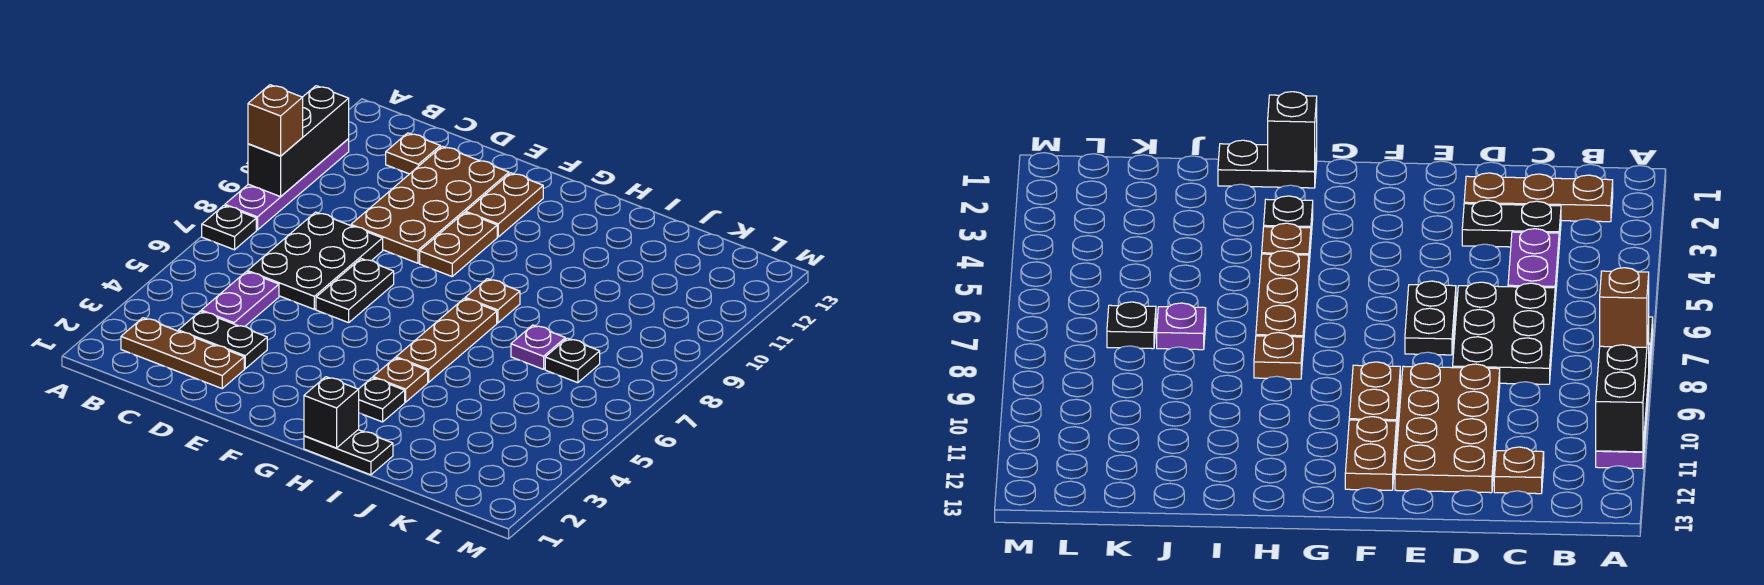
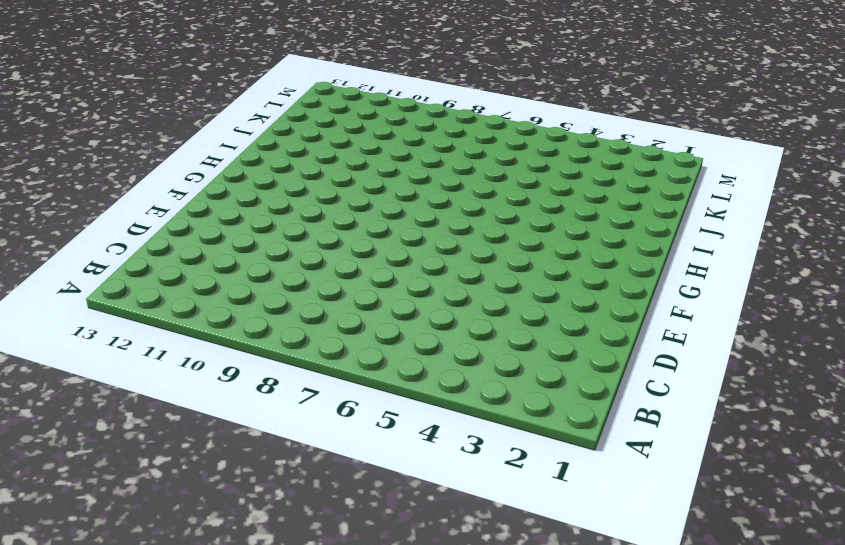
none -> black plate A7 level 1
none -> purple plate A8:A11 level 1
none -> brown plate B2:D2 level 1

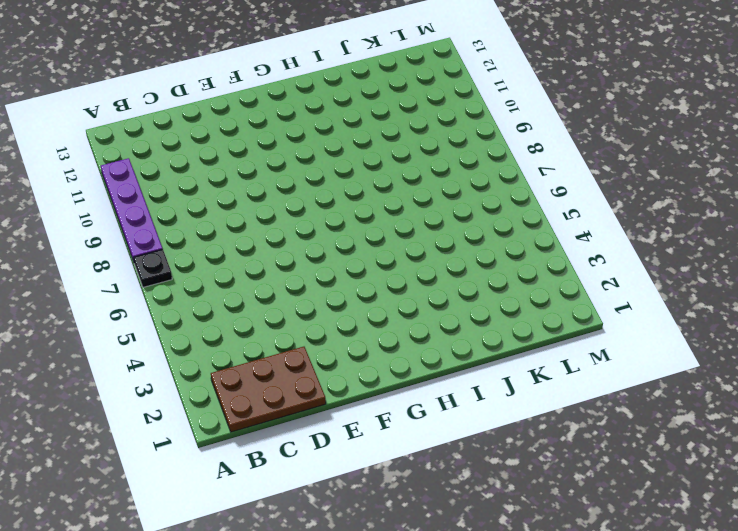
brown plate B1:D2 level 1 -> brown plate B2:D2 level 1
none -> black plate C3:D3 level 1
none -> purple plate C4:C5 level 1
none -> black plate C6:D8 level 1

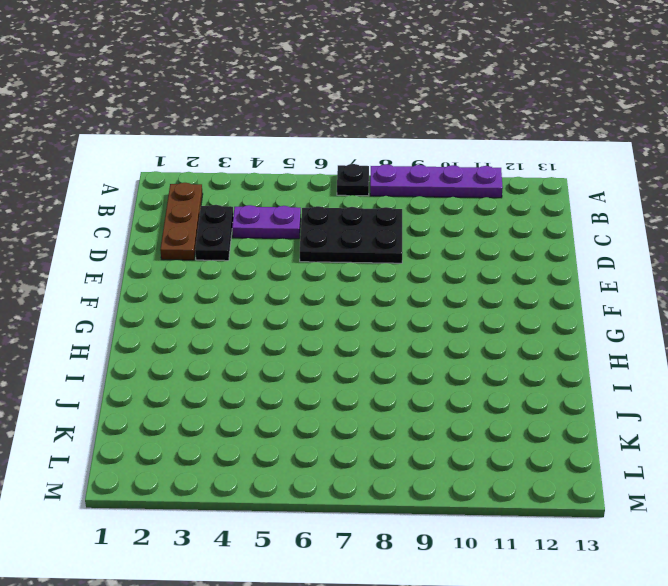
none -> brown plate C12 level 1
none -> brown plate D9:E12 level 1
none -> black plate E6:E7 level 1

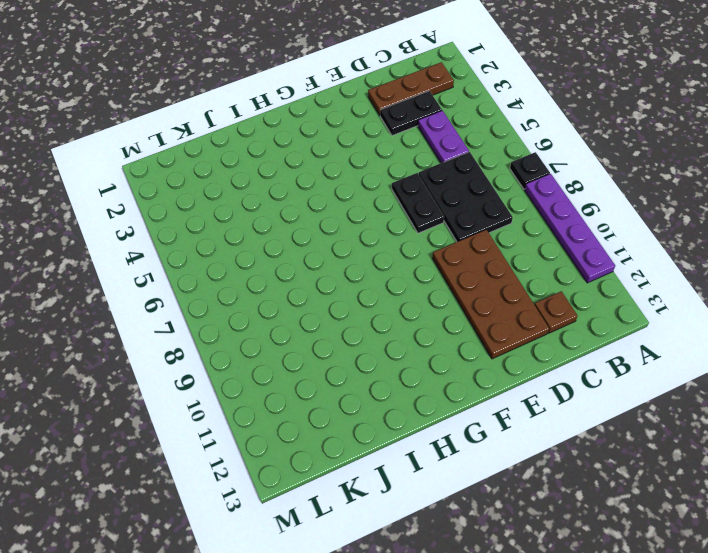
none -> brown plate F9:F10 level 1
none -> brown plate F11:F12 level 1
none -> black plate H1:I1 level 1

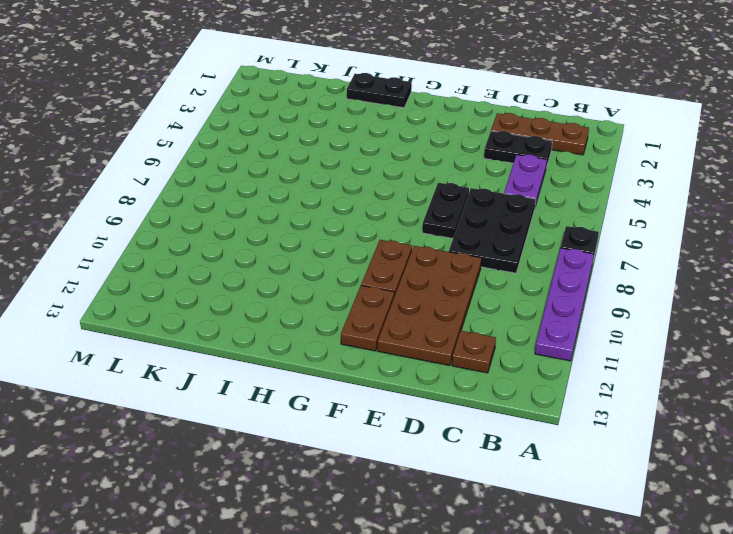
none -> black plate H3 level 1
none -> brown plate H4 level 1
none -> brown plate H5:H7 level 1

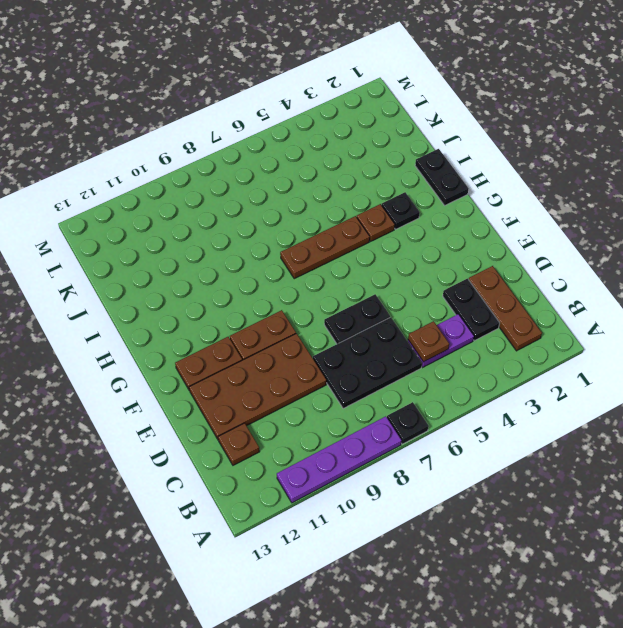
brown plate C5 level 2 -> brown plate H8 level 1
none -> purple plate J7 level 1
none -> black plate K7 level 1
none -> black brick A9:A11 level 2

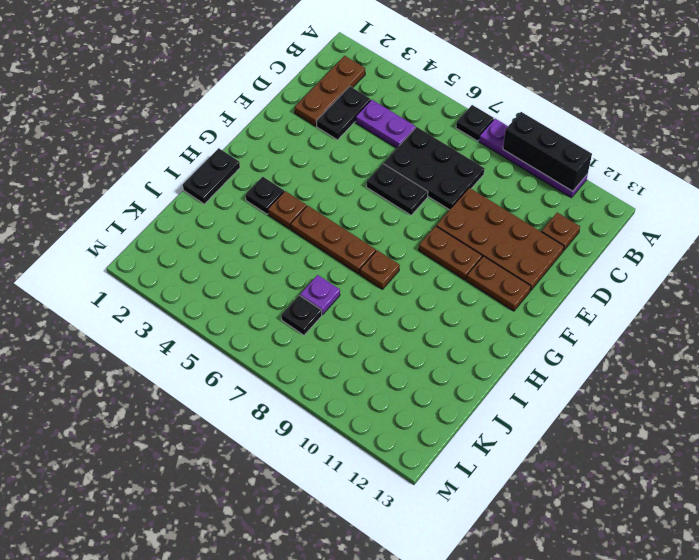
none -> black brick H1 level 2
none -> brown brick A9 level 3

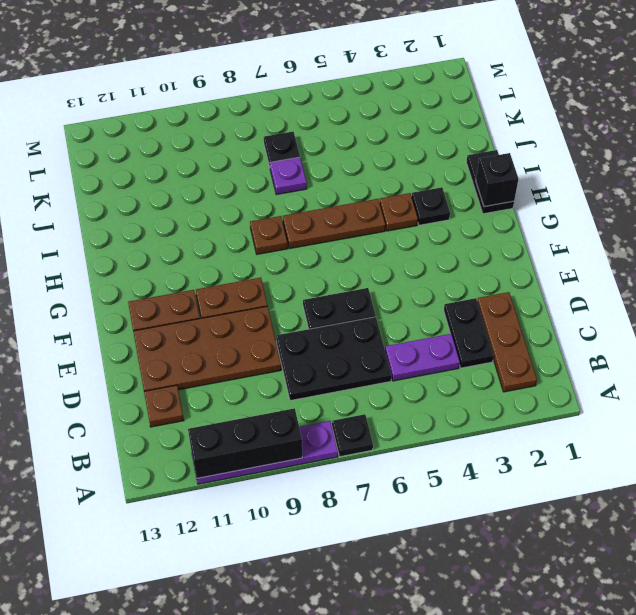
none -> brown brick A9 level 3

